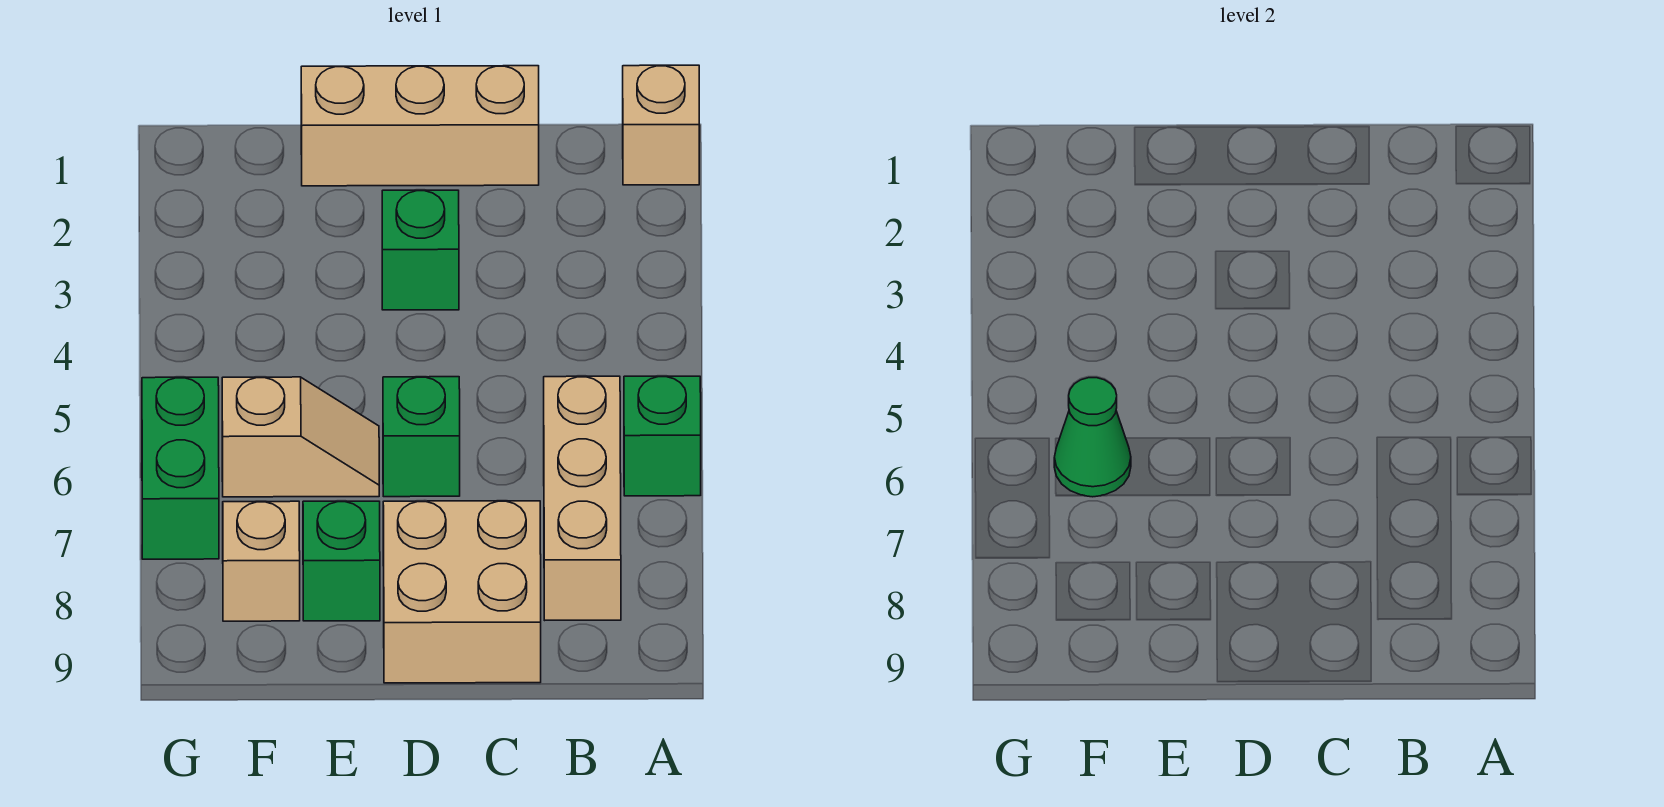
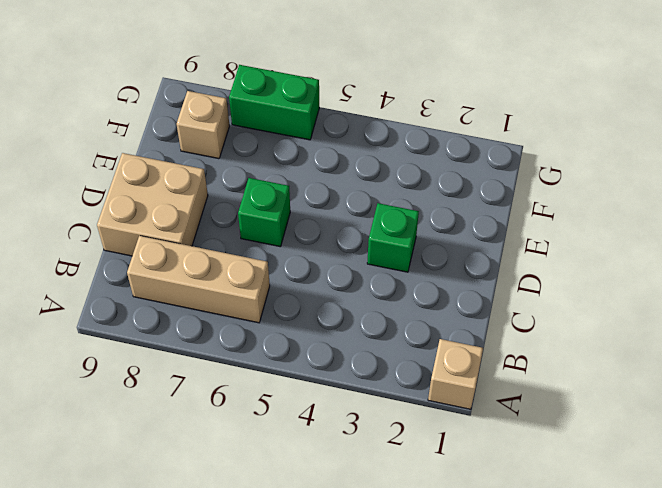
none -> green brick A6 level 1
none -> tan brick C1:E1 level 1
none -> tan slope E6:F6 level 1 top F

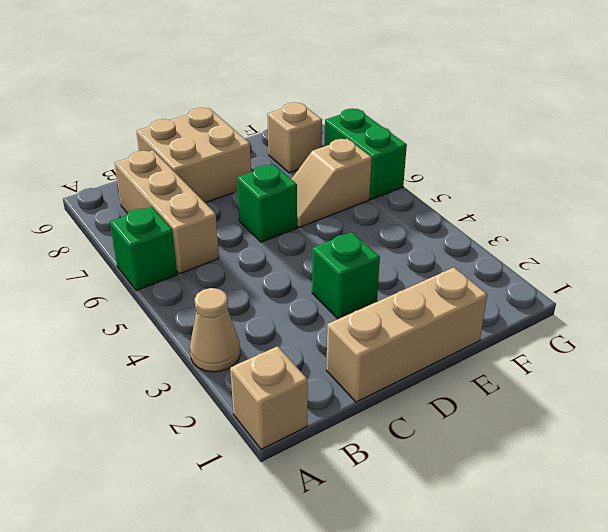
tan cone A3 level 1 -> none
none -> green brick E8 level 1
none -> green cone F6 level 2

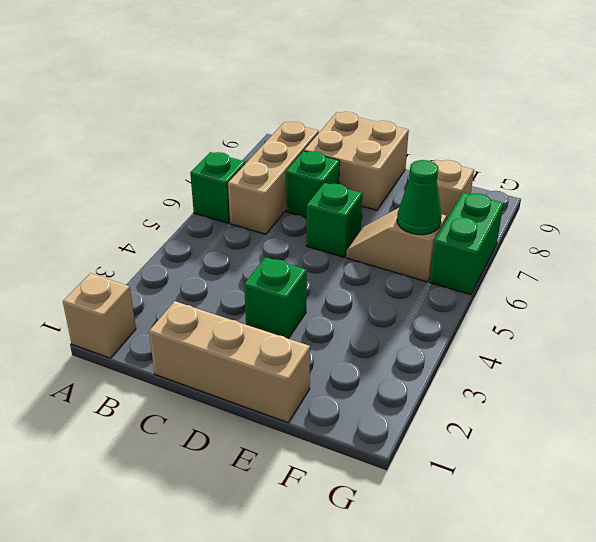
green brick C7 level 1 -> green brick E8 level 1

